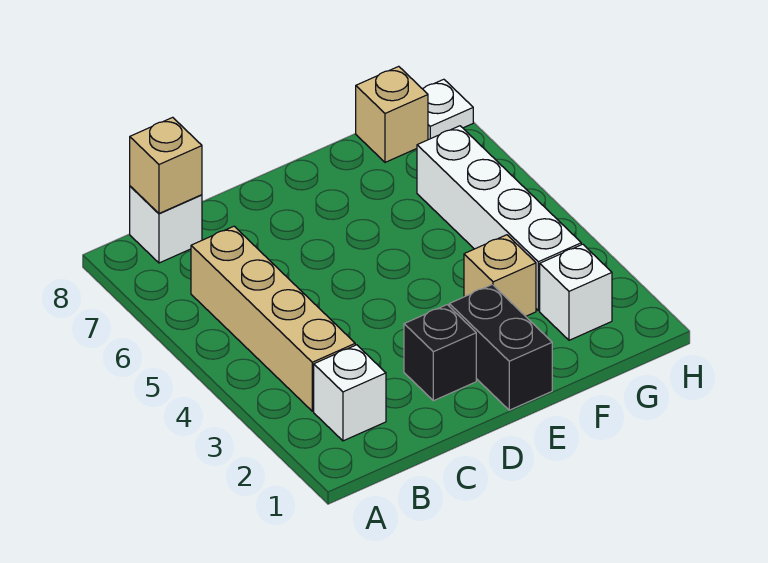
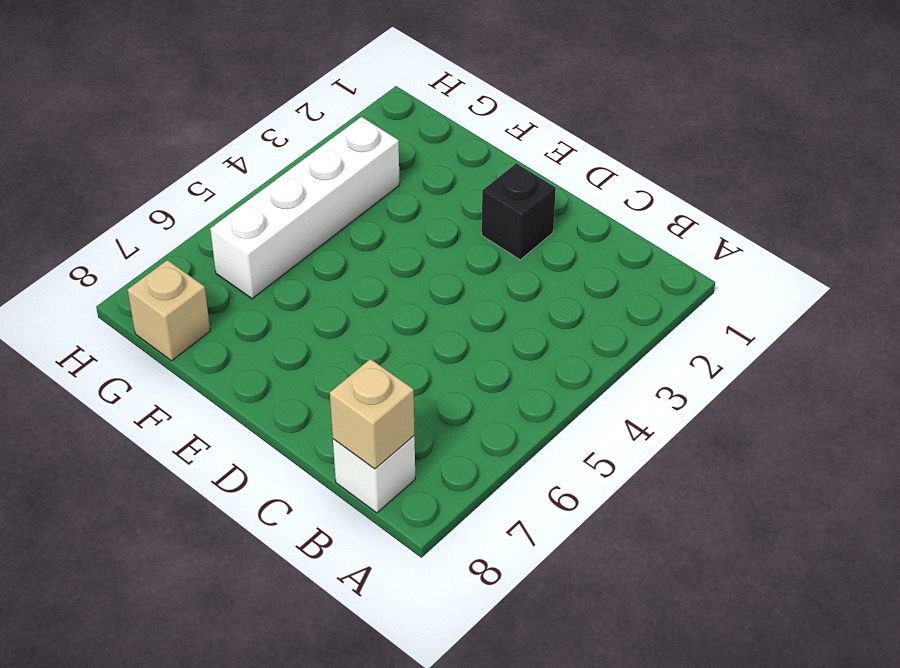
none -> white brick B2 level 1
none -> tan brick B3:B6 level 1

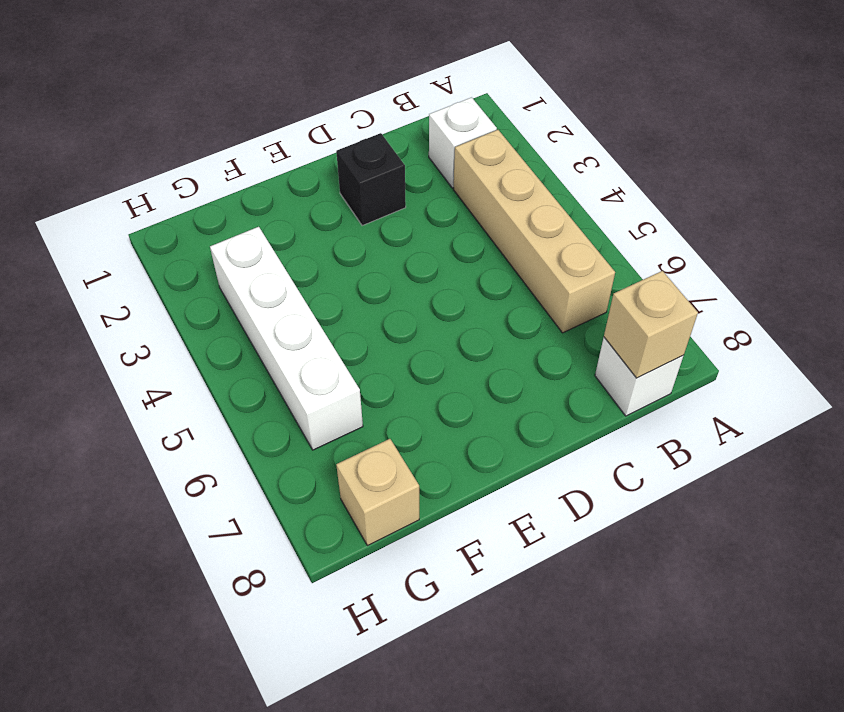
none -> black brick E1:E2 level 1
none -> tan brick F3 level 1

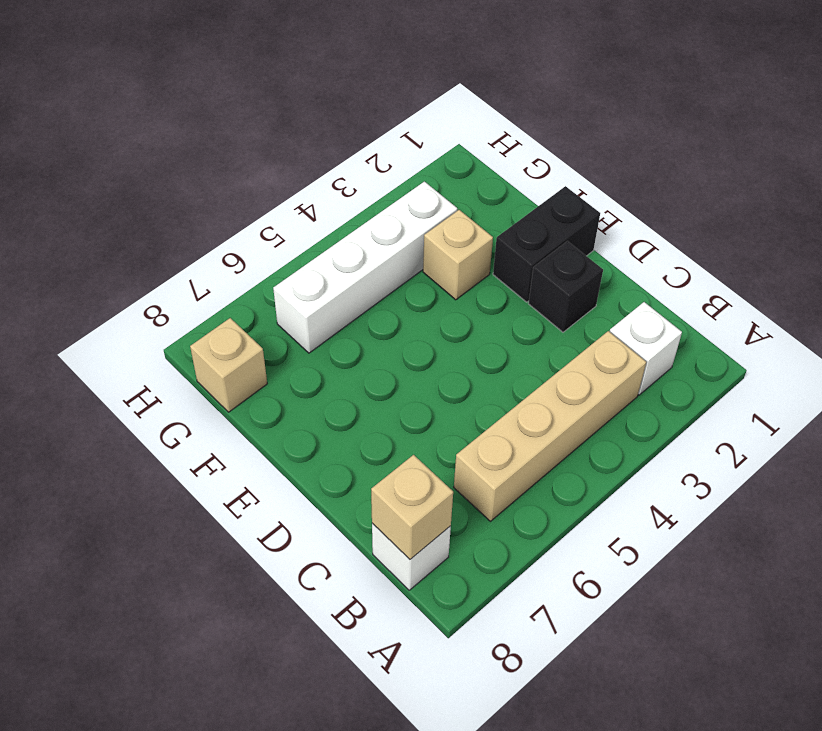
none -> white brick G2 level 1
none -> white plate H8 level 1

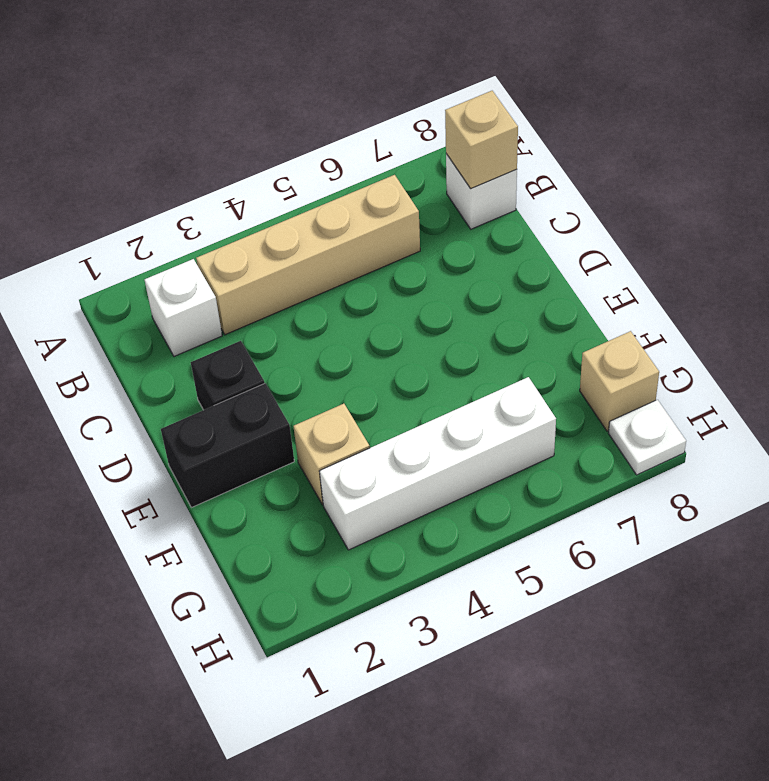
none -> white brick G2 level 1

